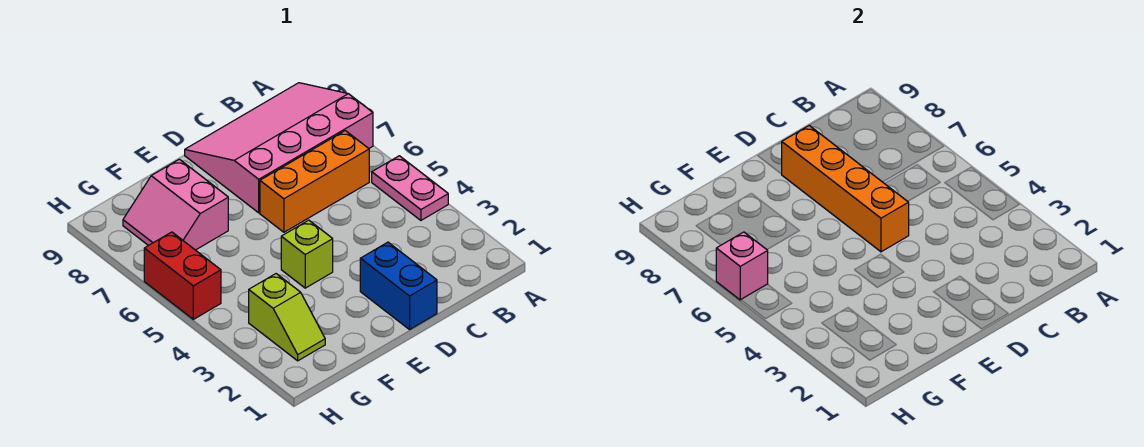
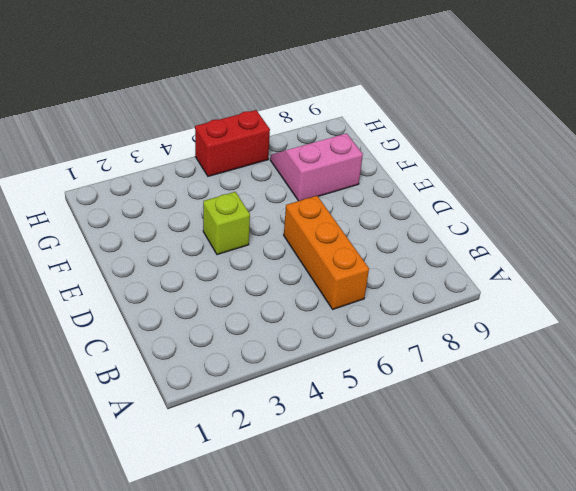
none -> pink plate A4:A5 level 1
none -> pink slope A7:D9 level 1 top 7

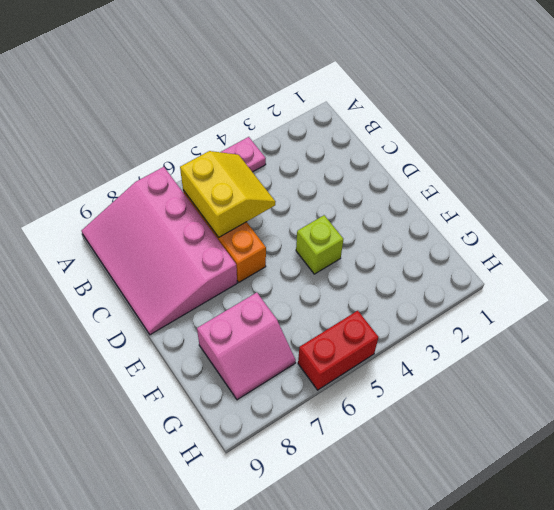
yellow slope B5:C6 level 2 top 6 -> none
none -> blue brick D1:D2 level 1
none -> lime slope G2:G3 level 1 top 3

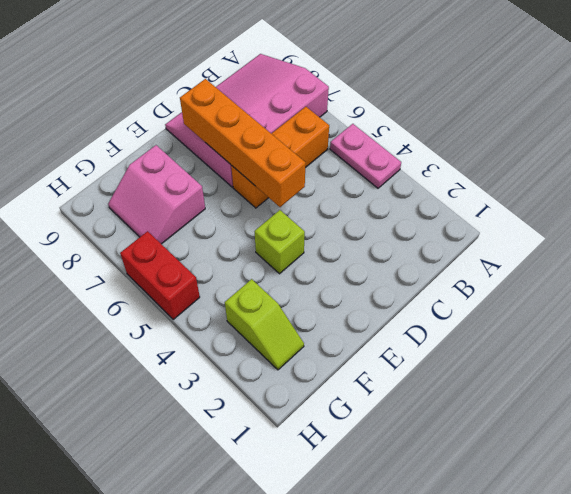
none -> blue brick D1:D2 level 1
none -> pink brick H6 level 2

